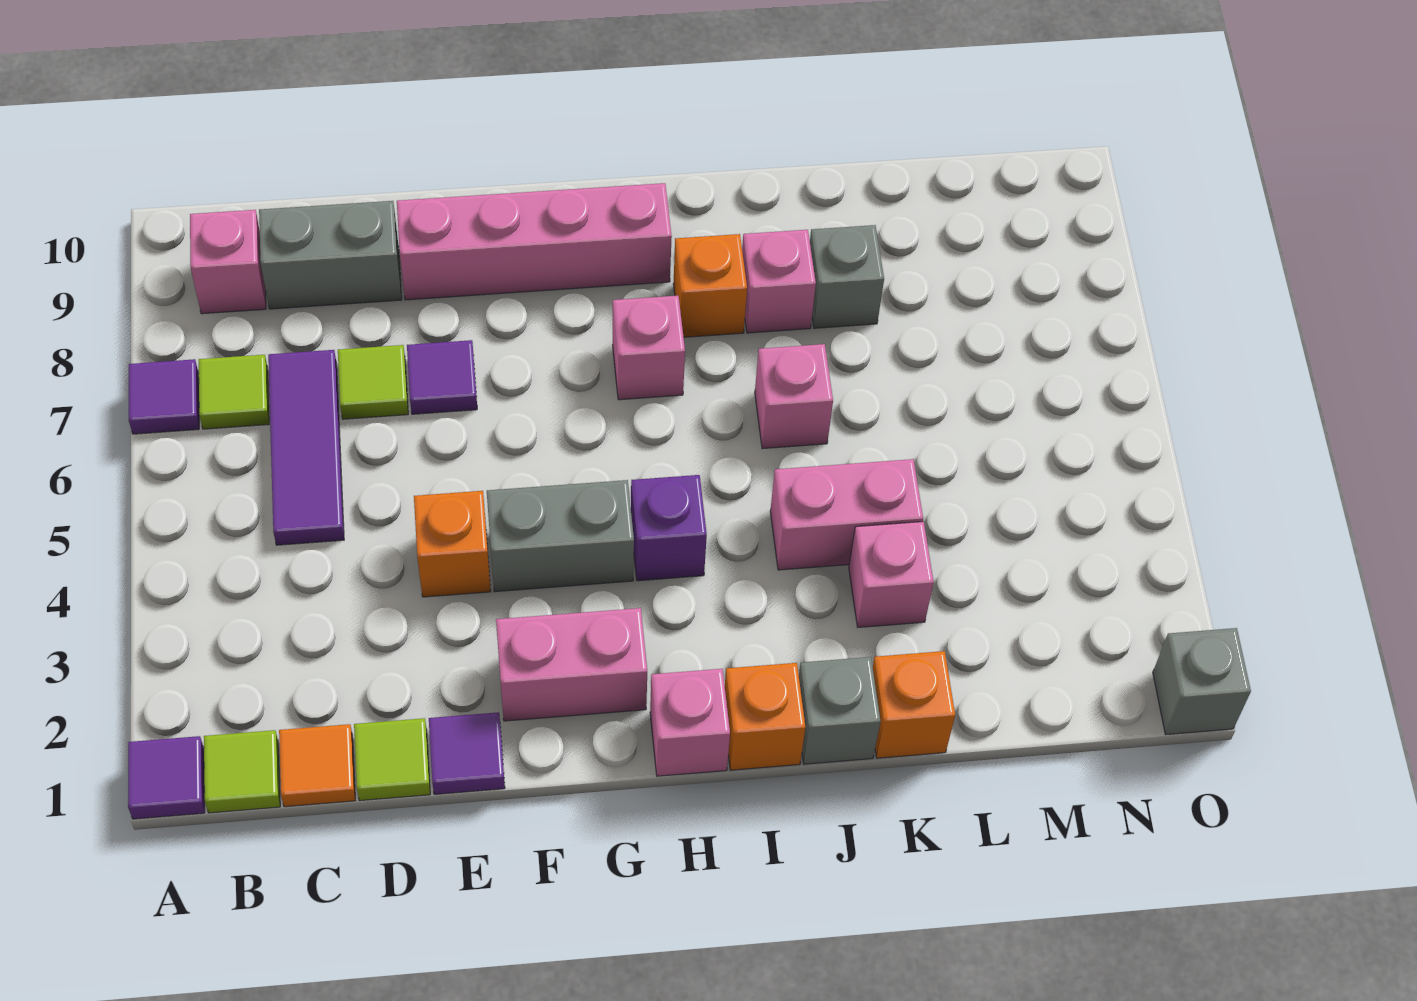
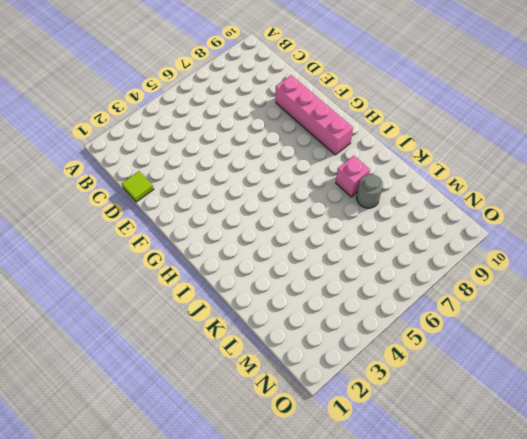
grey round brick K8 level 1 -> grey brick K8 level 1
none -> purple tile A1 level 1
none -> purple tile A7 level 1
none -> lime tile B1 level 1

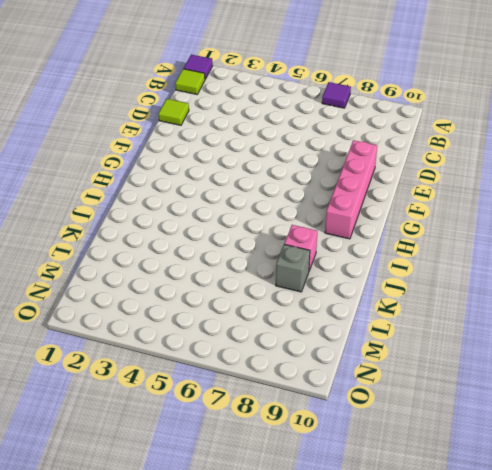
none -> lime tile B7 level 1
none -> pink brick B9 level 1
none -> orange tile C1 level 1

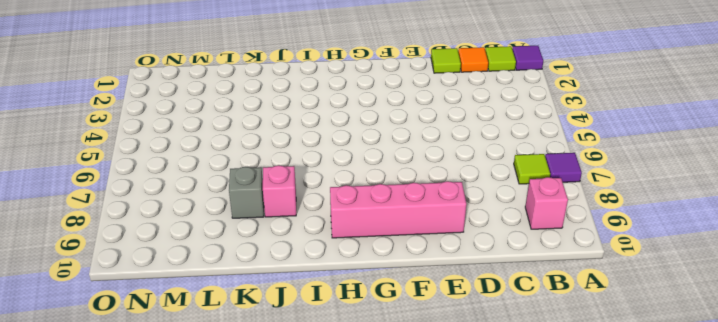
none -> purple tile C5:C7 level 1
none -> grey brick C9:D9 level 1
none -> lime tile D7 level 1

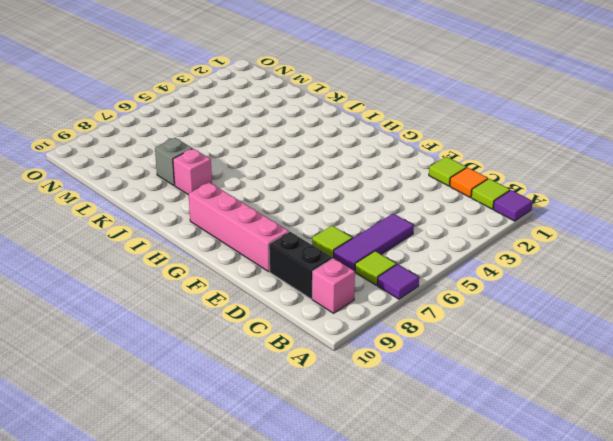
black brick C9:D9 level 1 -> grey brick C9:D9 level 1
none -> purple tile E1 level 1
none -> orange brick E4 level 1
none -> purple tile E7 level 1

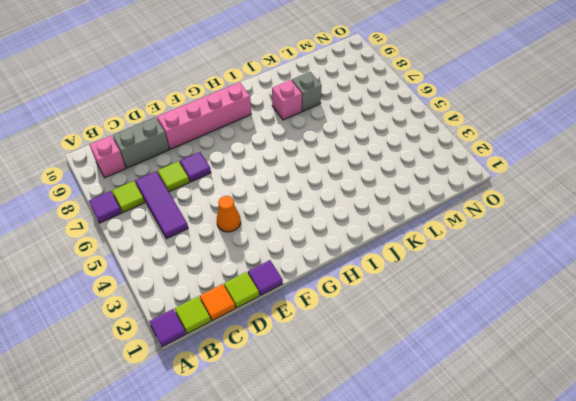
orange cone E4 level 1 -> orange brick E4 level 1
none -> pink brick F2:G2 level 1
none -> grey brick F4:G4 level 1
none -> pink brick H1 level 1

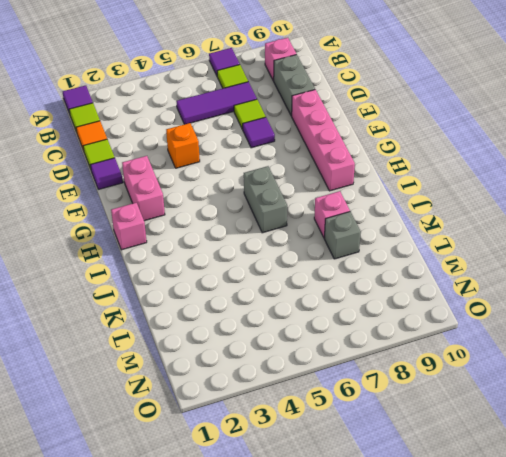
grey brick H6:I6 level 1 -> grey brick F4:G4 level 1
none -> purple brick H4 level 1
none -> pink brick H7 level 1
none -> orange brick I1 level 1

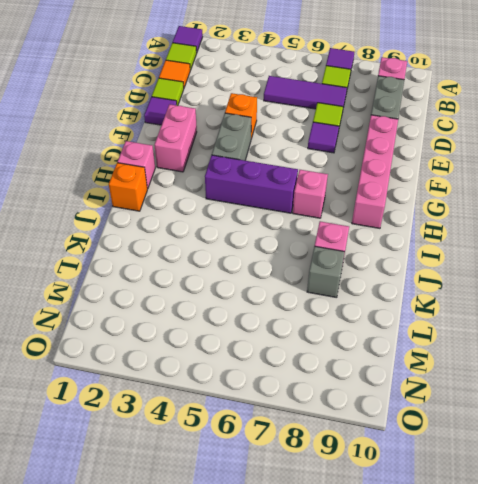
purple brick H4:H6 level 1 -> purple brick H4 level 1
none -> orange brick I8 level 1
none -> grey brick J1 level 1
none -> pink brick J4:K4 level 1

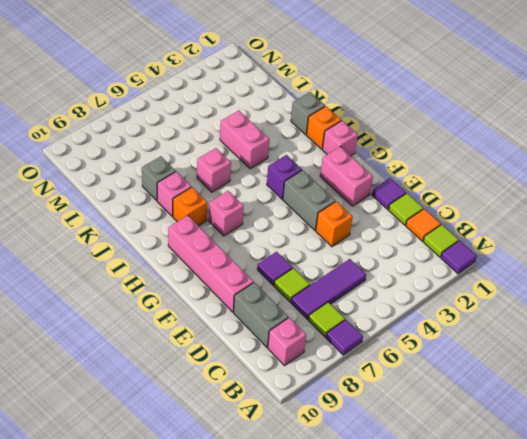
none -> orange brick K1 level 1
none -> pink brick K3 level 1
none -> grey brick O1 level 1

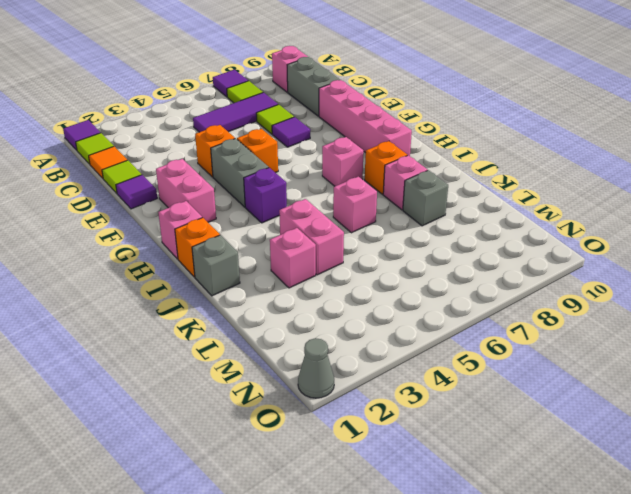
orange brick F5 level 1 -> orange brick K1 level 1
grey cone O1 level 1 -> grey brick O1 level 1

